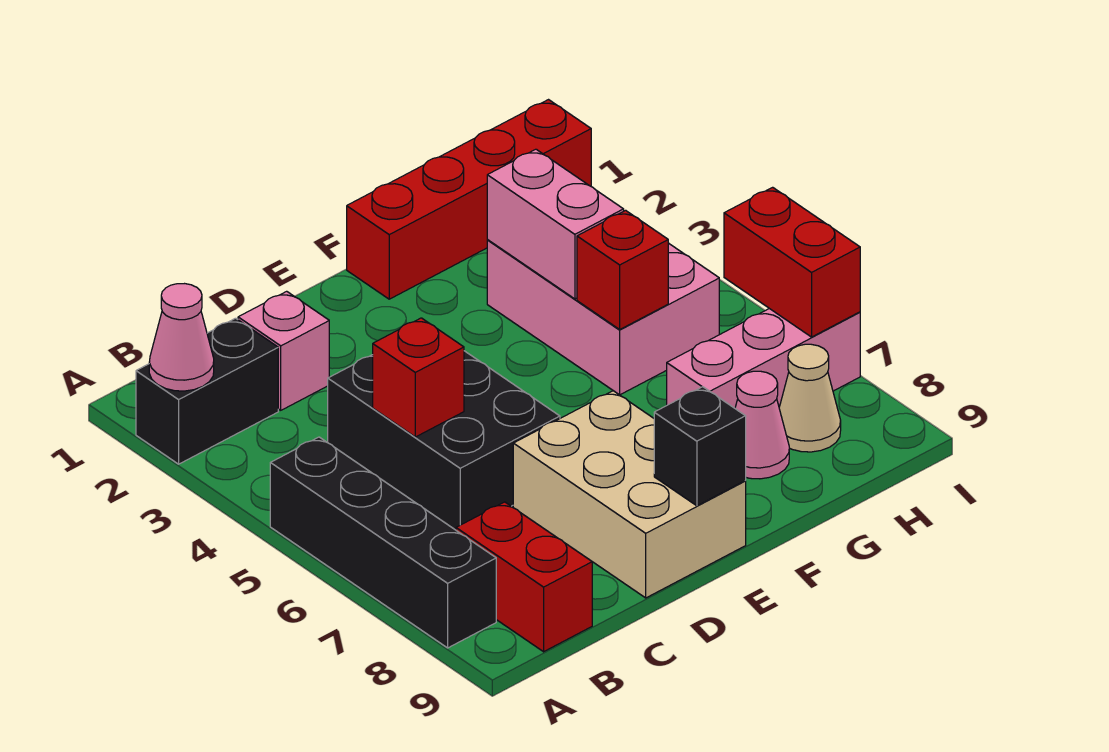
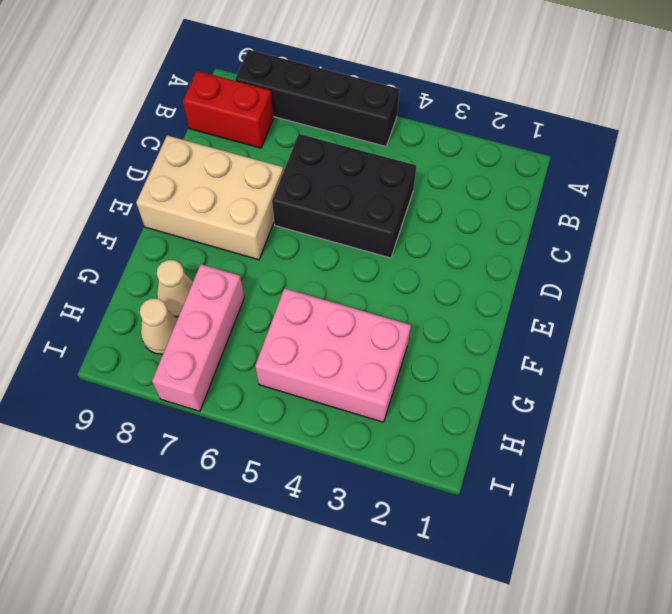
tan cone G8 level 1 -> pink cone G8 level 1
none -> black brick A2:B2 level 1
none -> pink brick C2 level 1
none -> red brick F1:I1 level 1

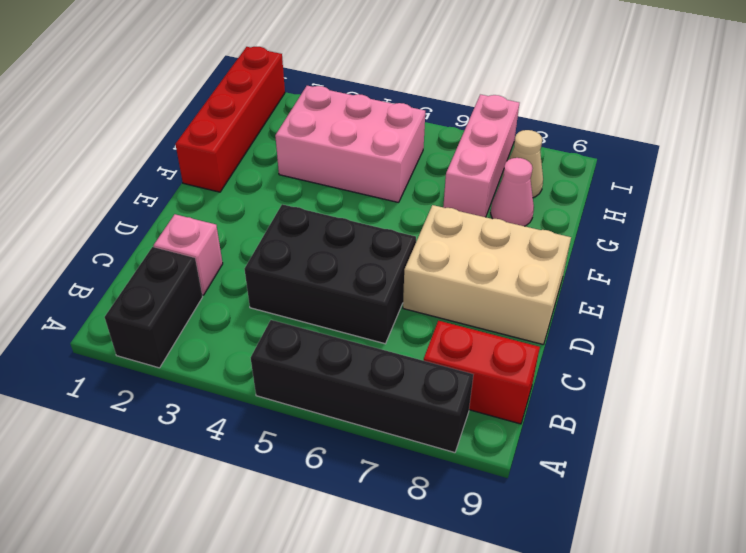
none -> pink cone A2 level 2
none -> red brick C5 level 2
none -> black brick E9 level 2

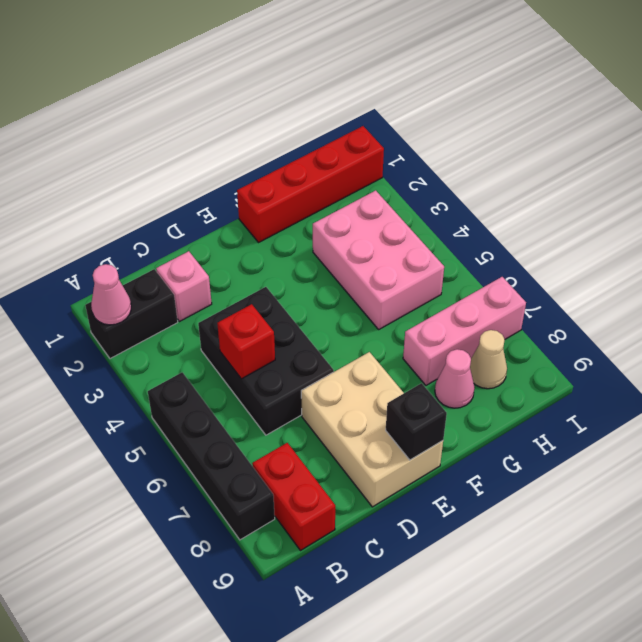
none -> pink brick G3:G4 level 2
none -> red brick G5 level 2
none -> red brick I6:I7 level 2

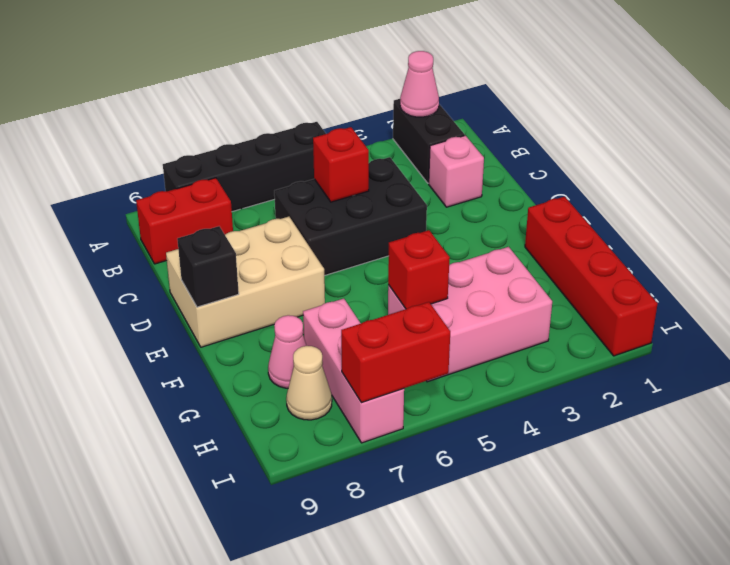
none -> pink brick G3:G4 level 2

